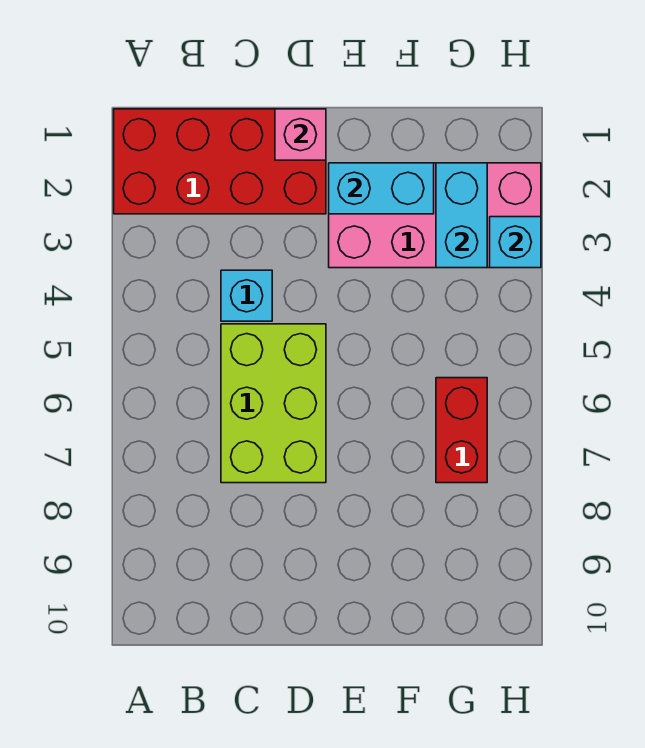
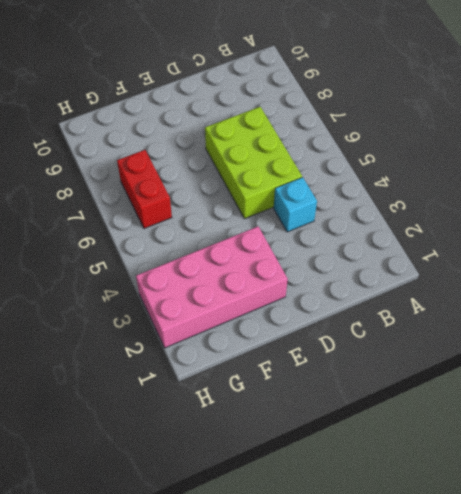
none -> red brick A1:D2 level 1
none -> pink brick D1 level 2

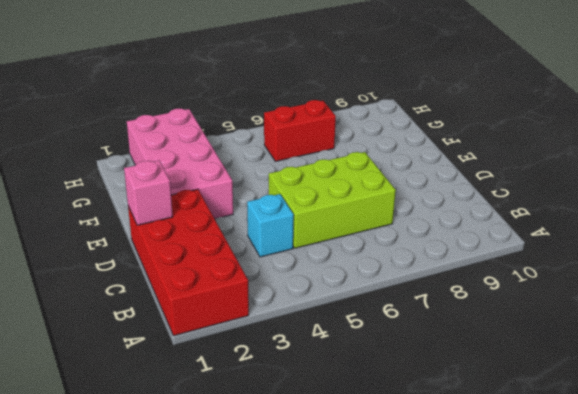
none -> cyan brick E2:F2 level 2
none -> cyan brick G2:G3 level 2

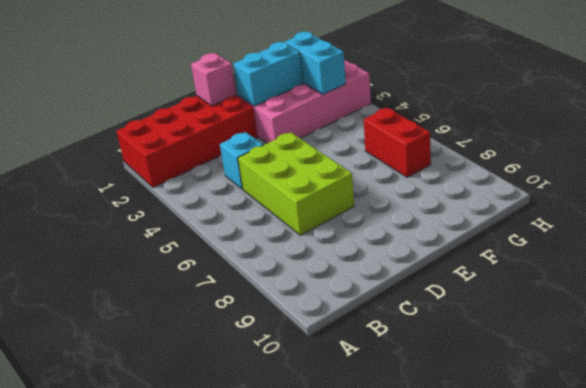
none -> cyan brick H3 level 2

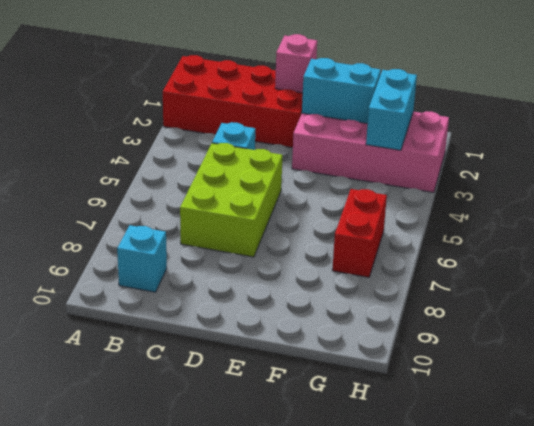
cyan brick B9 level 1 -> cyan brick H3 level 2

